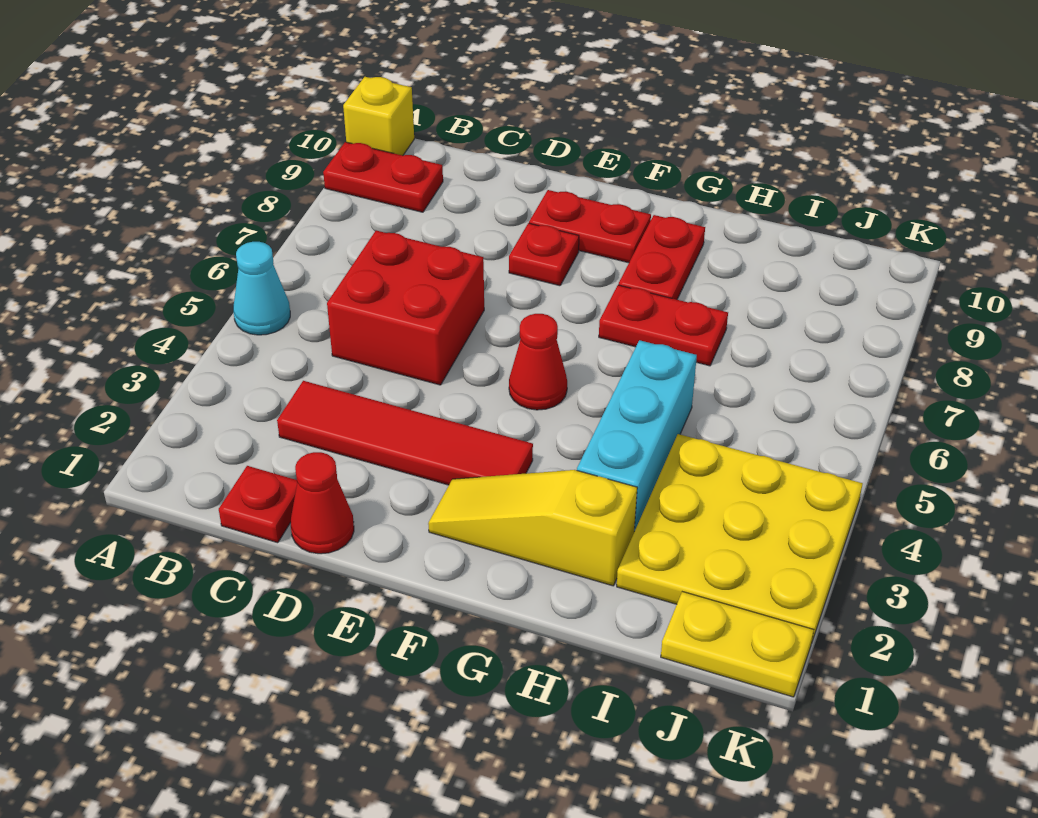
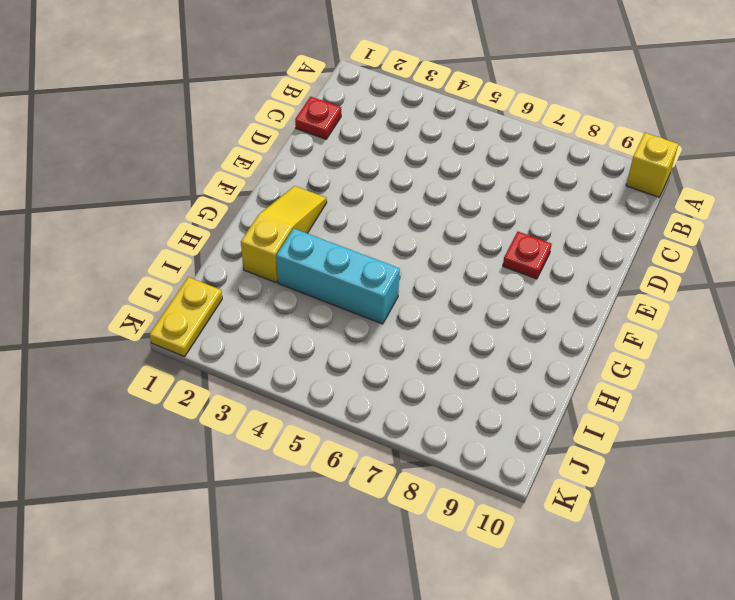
none -> cyan cone A5 level 1
none -> red plate A9:B9 level 1
none -> red tile C3:F3 level 1

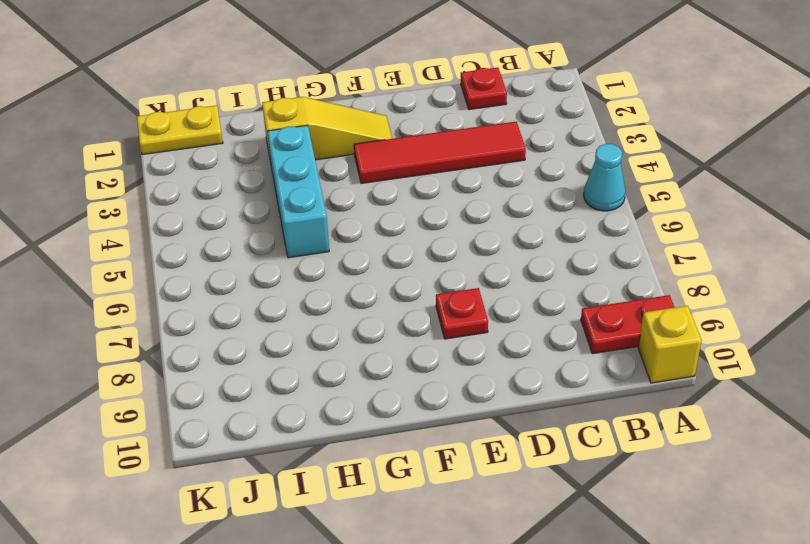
none -> red brick C5:D6 level 1
none -> red cone D1 level 1
none -> red plate E9:F9 level 1

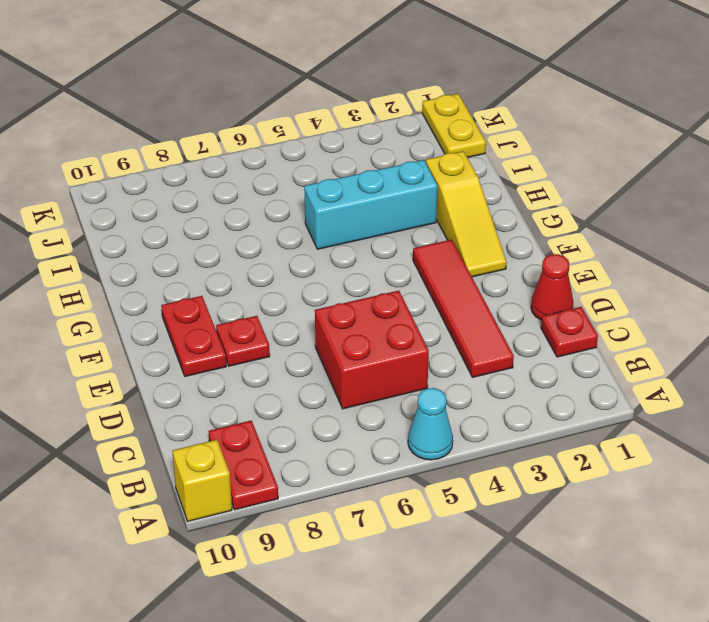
none -> red cone F5 level 1
none -> red plate G7:H7 level 1
none -> red plate G8:G9 level 1

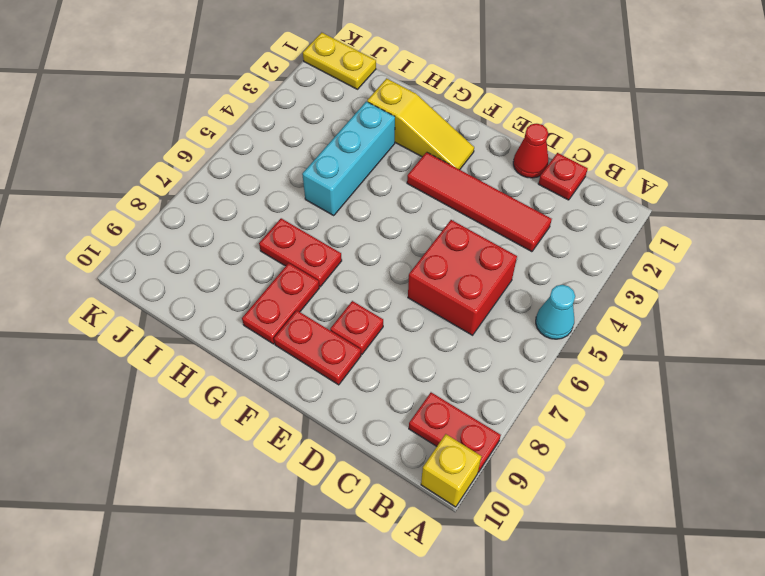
none -> red cone F5 level 1
none -> yellow plate I2:K4 level 1

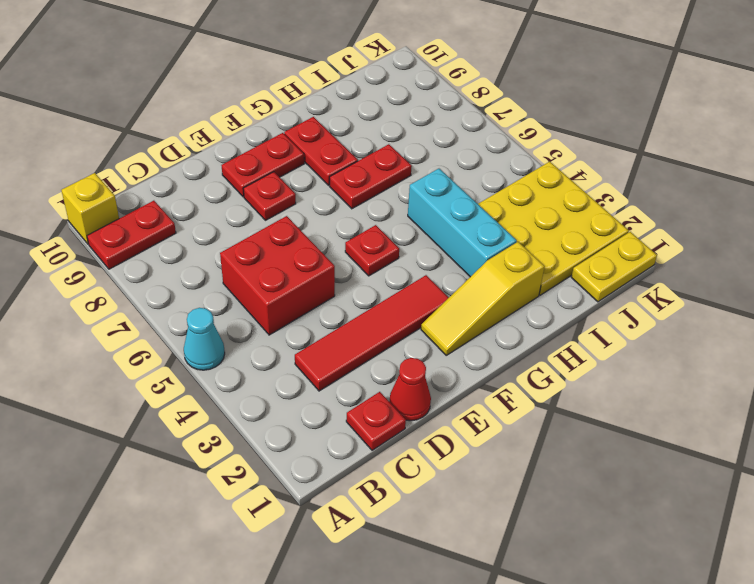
red plate F5 level 1 -> red cone F5 level 1

